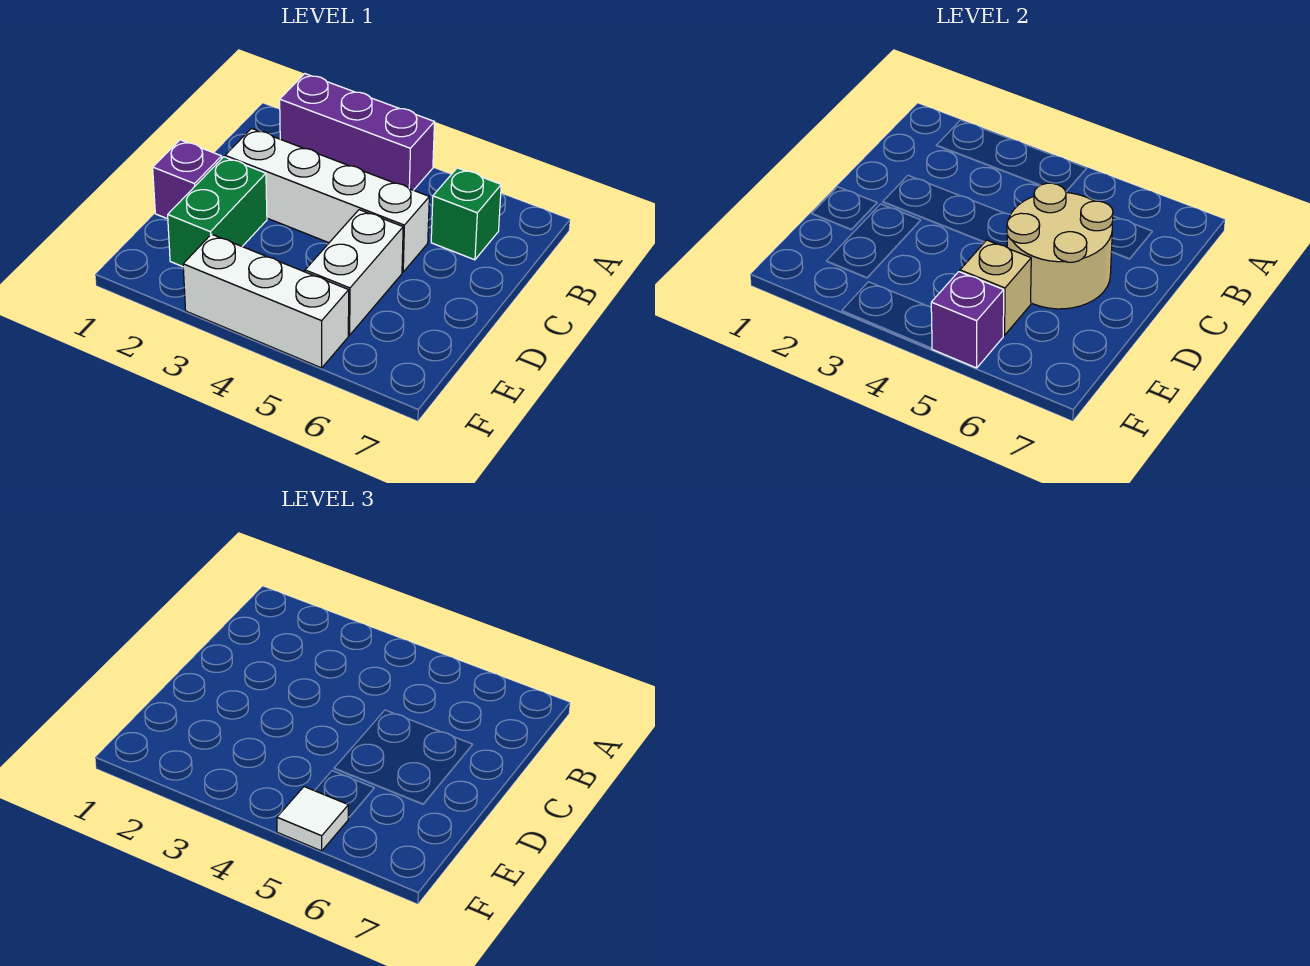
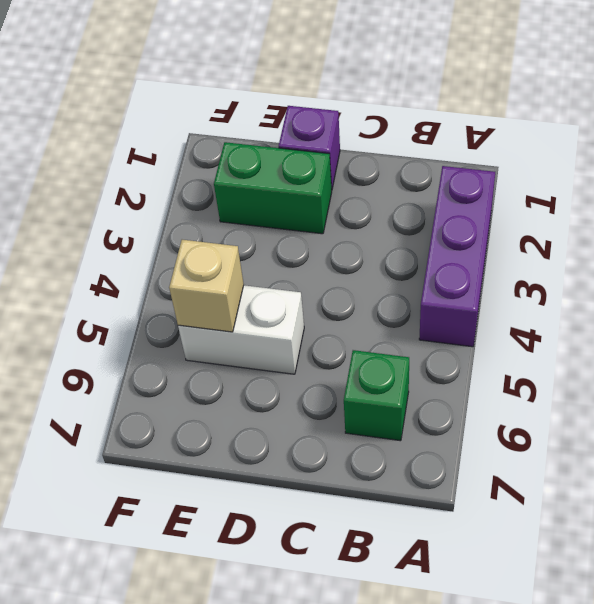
none -> white brick C2:C5 level 1
none -> white brick F3:F5 level 1

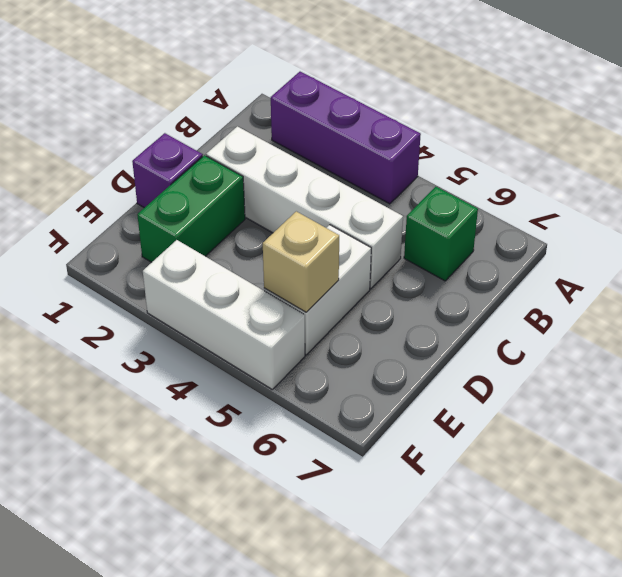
none -> tan round brick C5:D6 level 2
none -> purple brick F5 level 2

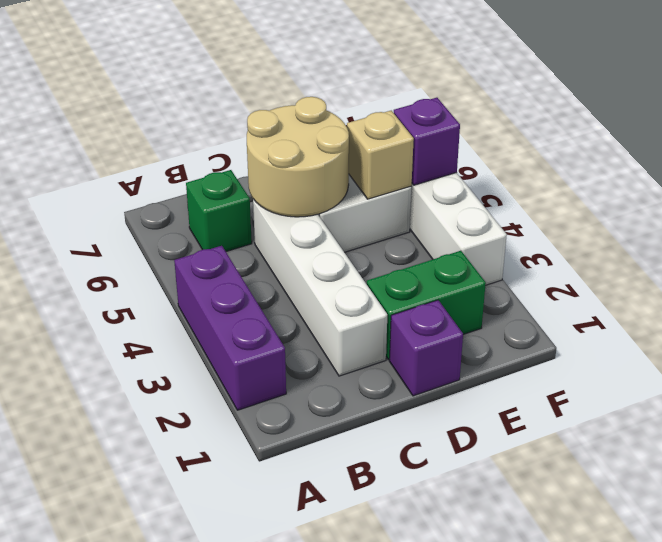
none -> white tile F5 level 3

